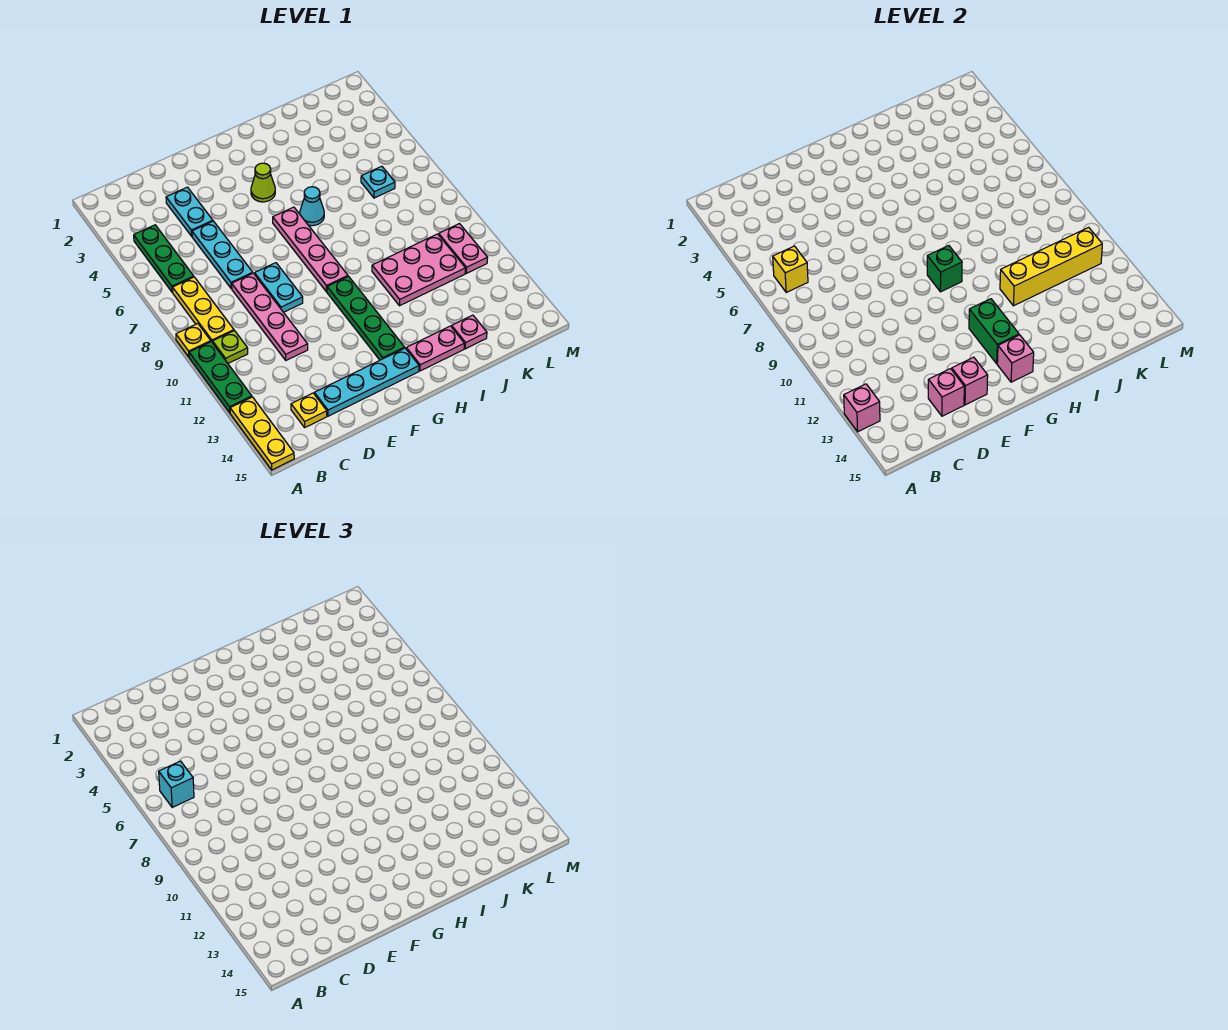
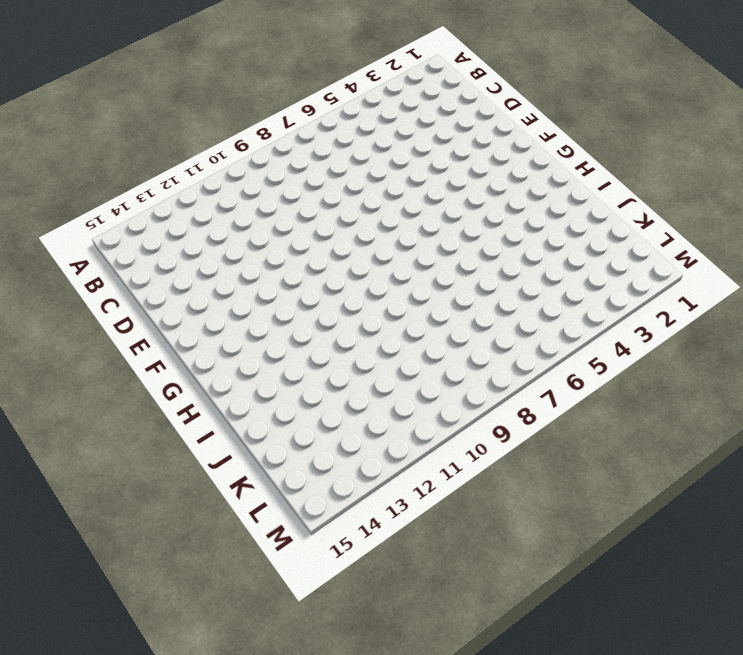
none -> yellow plate A9 level 1
none -> green plate A10:A12 level 1
none -> yellow plate A13:A15 level 1
none -> green plate B4:B6 level 1

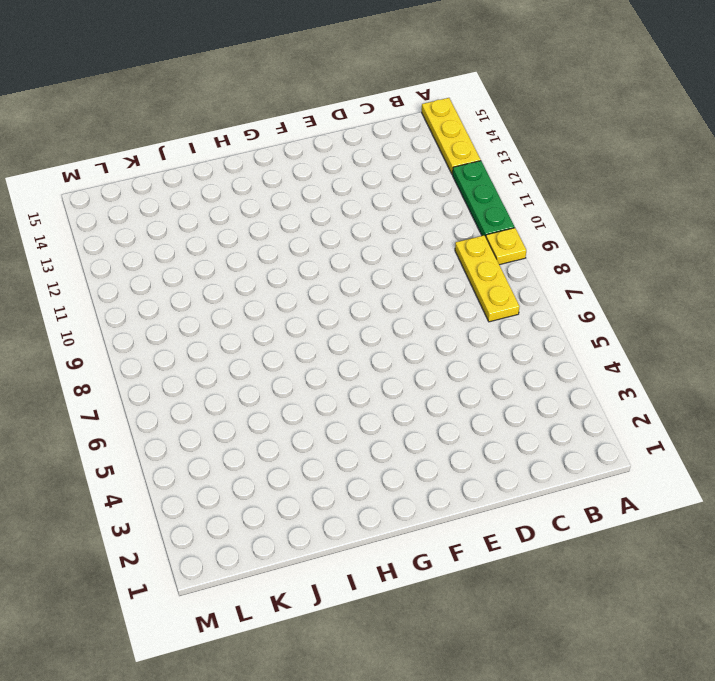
none -> green plate B4:B6 level 1
none -> lime plate B10 level 1
none -> yellow plate C14 level 1
none -> cyan plate D3:D4 level 1

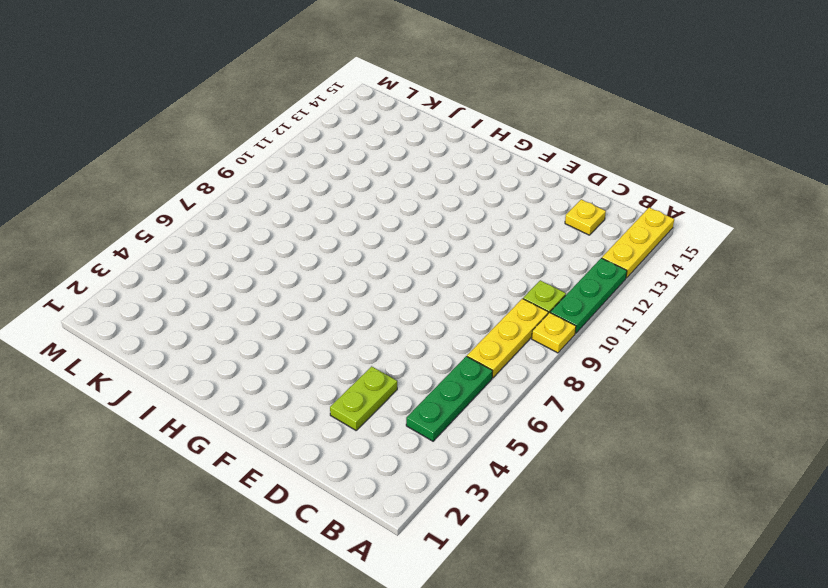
lime plate D3:D4 level 1 -> cyan plate D3:D4 level 1
none -> cyan plate D5:D7 level 1
none -> pink plate D8:D11 level 1
none -> cyan plate D14:G14 level 1
none -> cyan plate E8:E9 level 1

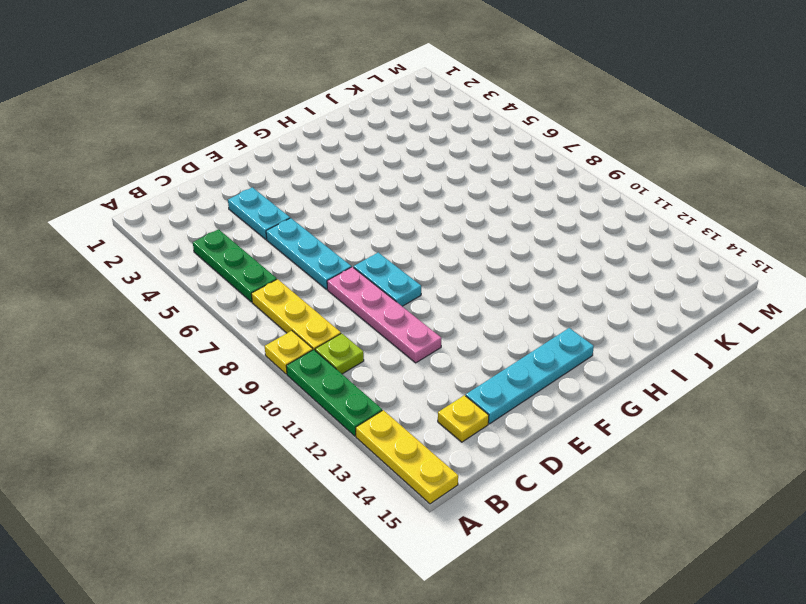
none -> lime cone G4 level 1
none -> pink plate G6:G9 level 1
none -> green plate G10:G13 level 1
none -> cyan cone H6 level 1

